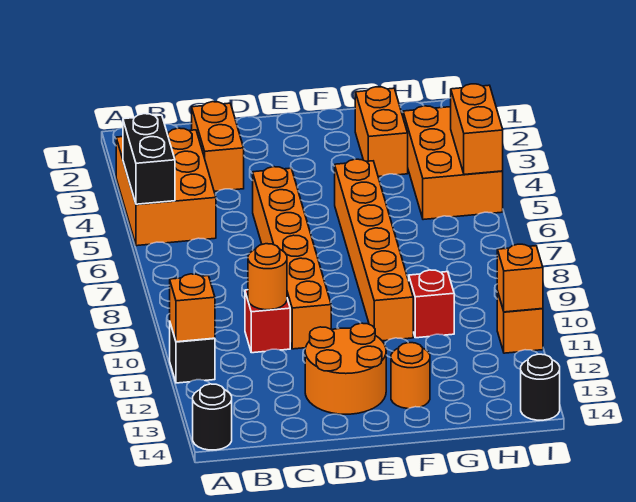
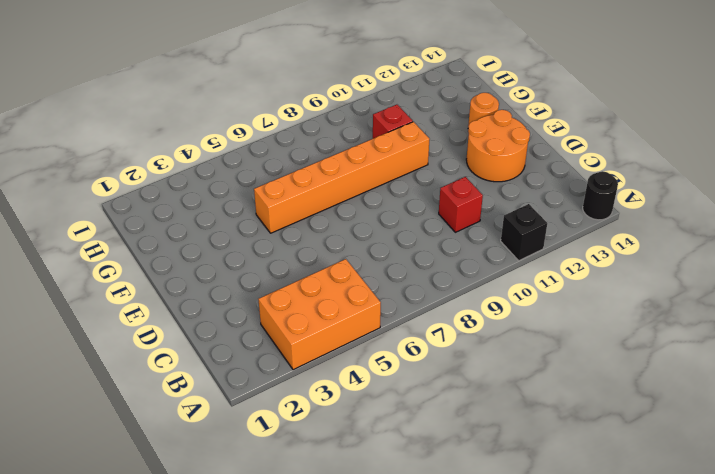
none -> orange brick C2:C3 level 1
none -> orange brick D5:D10 level 1
none -> orange brick G2:G3 level 1

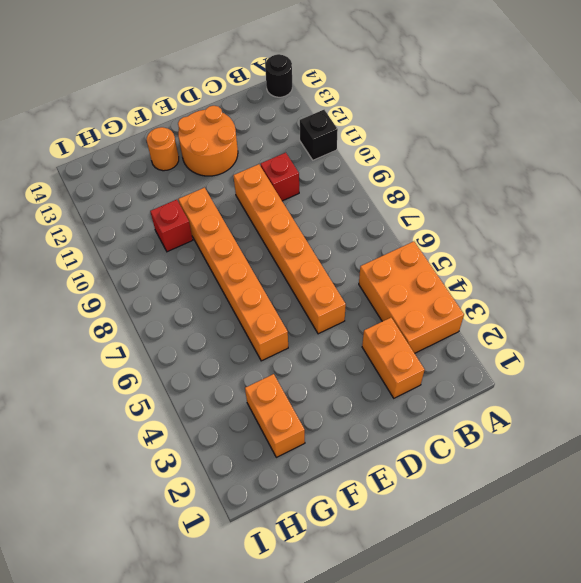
none -> orange brick H3:I5 level 1
none -> orange brick I11 level 1
none -> black round brick I14 level 1

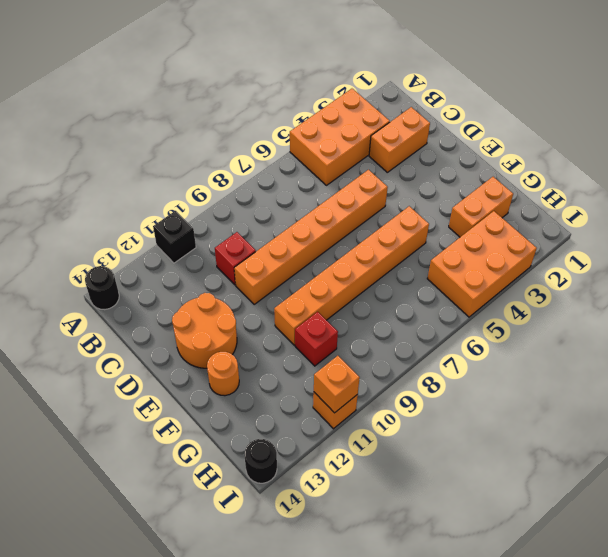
none -> black brick A4:A5 level 2
none -> orange brick A11 level 2
none -> orange round brick C10 level 2

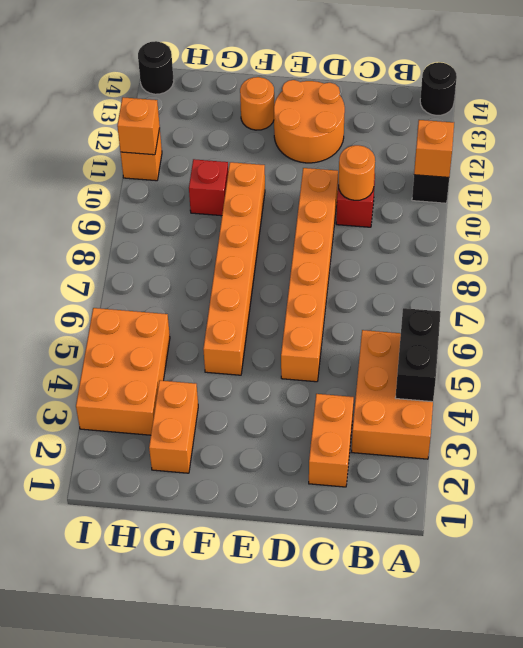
none -> orange brick I4:I5 level 2

